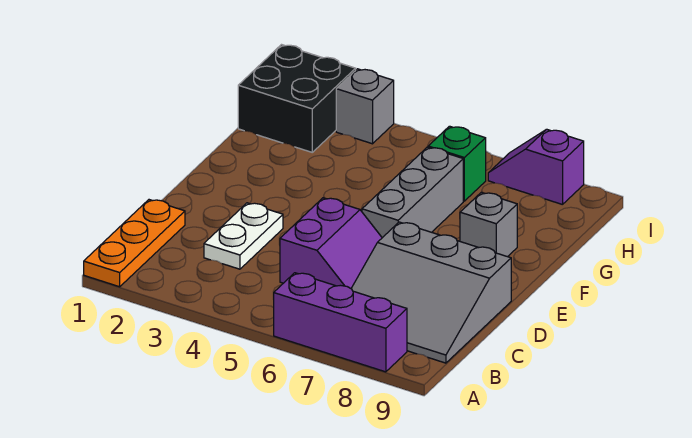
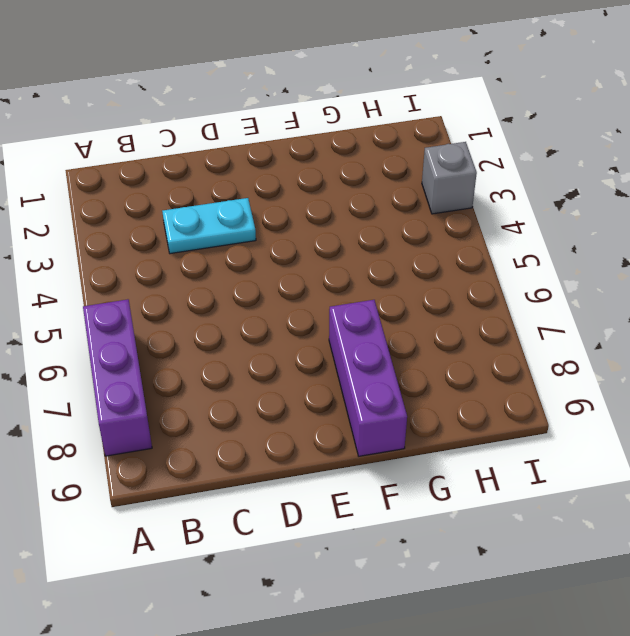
cyan plate C3:D3 level 1 -> white plate C3:D3 level 1
purple brick F7:F9 level 1 -> grey brick F8 level 1
none -> orange plate A1:C1 level 1
none -> grey slope B7:D9 level 1 top D

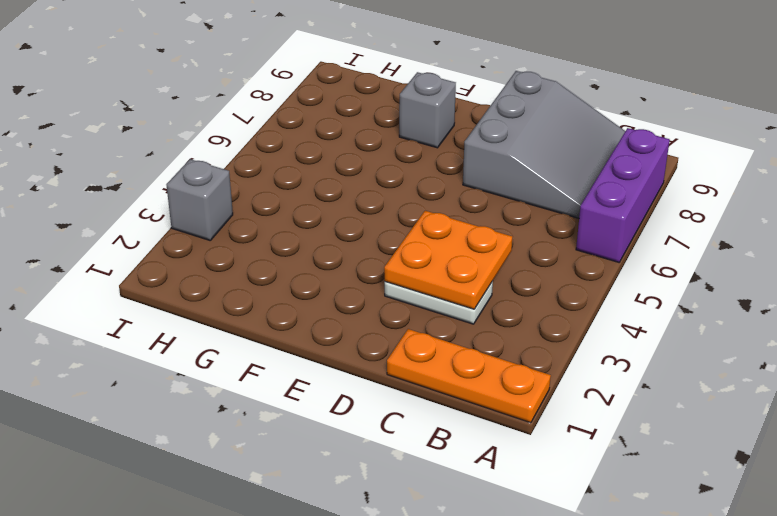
orange plate C3:D4 level 2 -> none
none -> purple slope C5:D6 level 1 top 5
none -> grey brick E6:G6 level 1

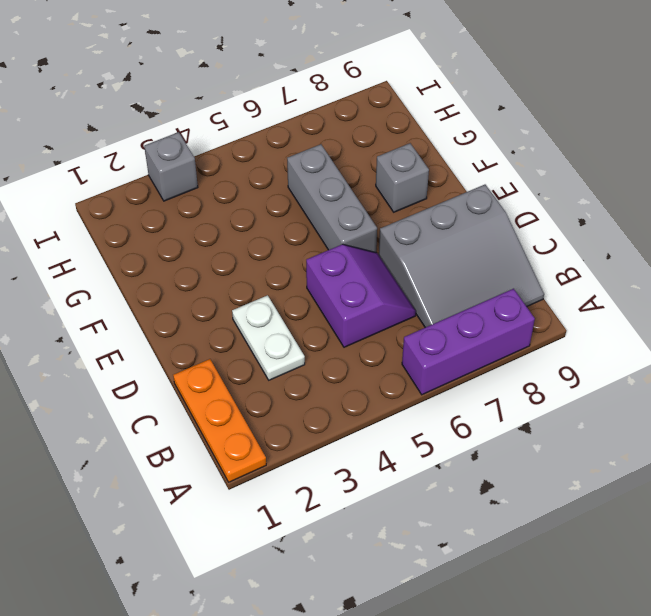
none -> black brick H1:I2 level 1
none -> green brick H6 level 1

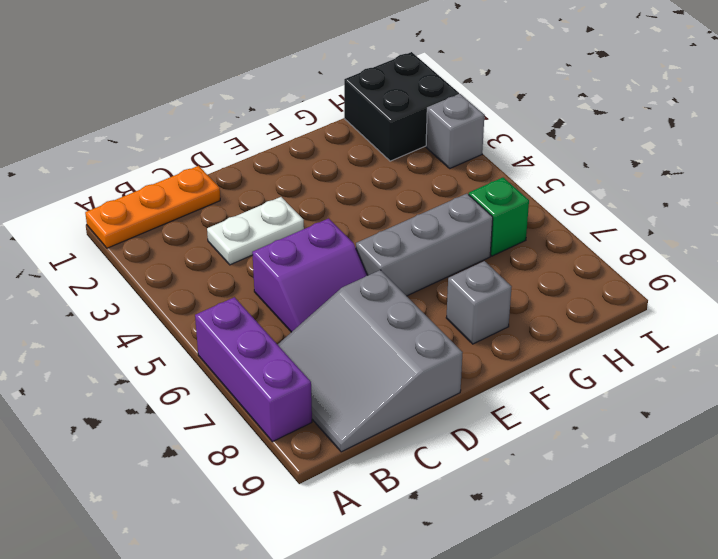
none -> purple slope I7:I8 level 1 top 8

